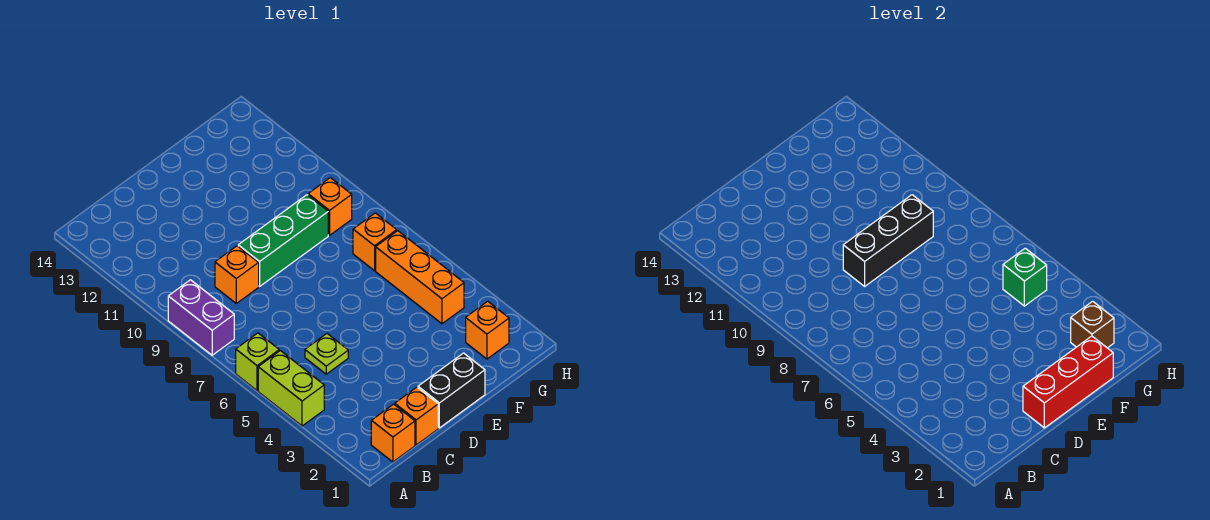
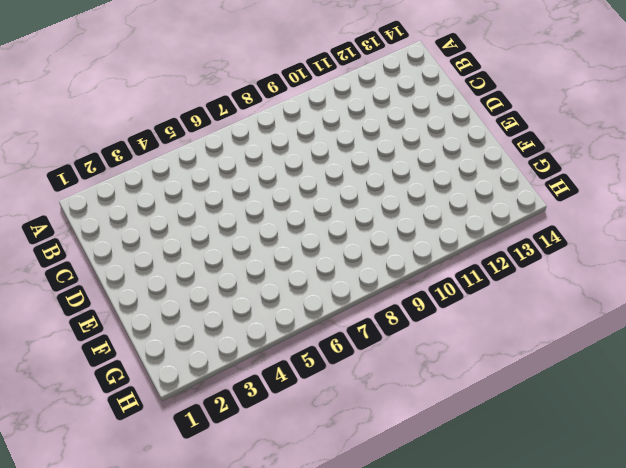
none -> lime brick A4:A5 level 1
none -> lime brick A6 level 1
none -> purple brick A8:A9 level 1

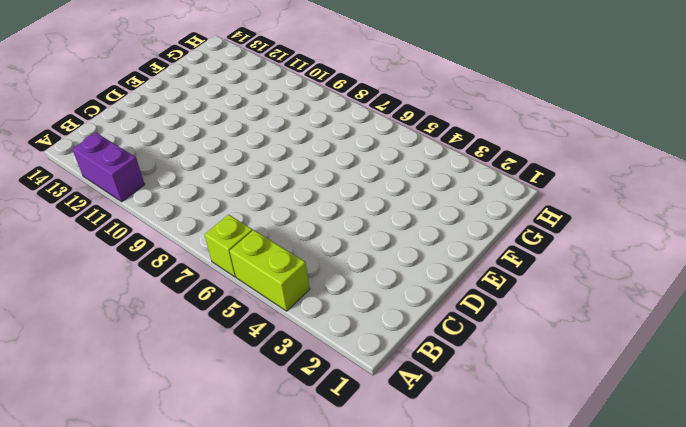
purple brick A11:A12 level 1 -> purple brick A8:A9 level 1
none -> orange brick B1 level 1
none -> orange brick C1 level 1
none -> lime plate C5 level 1

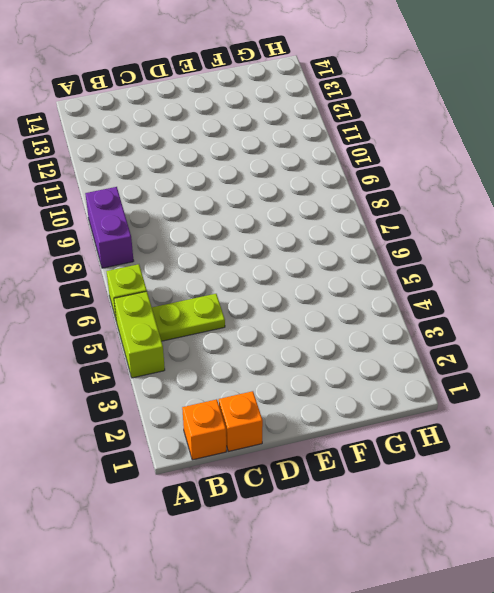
lime plate B5:C5 level 1 -> lime plate C5 level 1
none -> orange brick C9 level 1
none -> black brick D1:E1 level 1
none -> green brick D9:F9 level 1

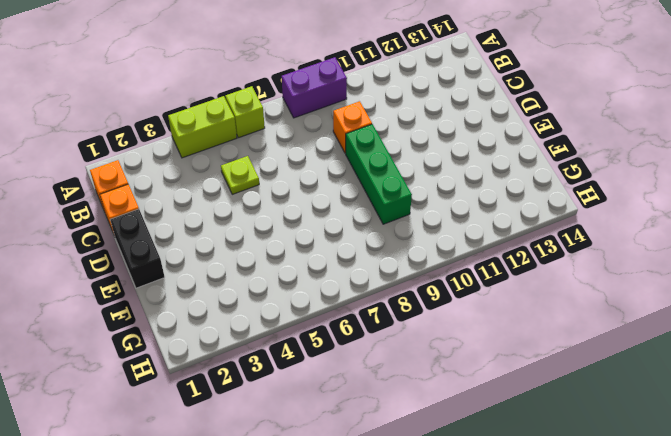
none -> orange brick G2 level 1
none -> orange brick G4:G6 level 1
none -> orange brick G7 level 1

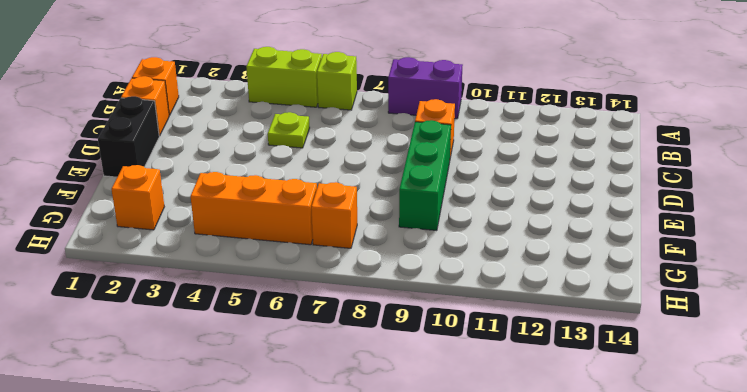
none -> orange brick G9 level 1
none -> red brick D1:F1 level 2
none -> black brick D9:F9 level 2

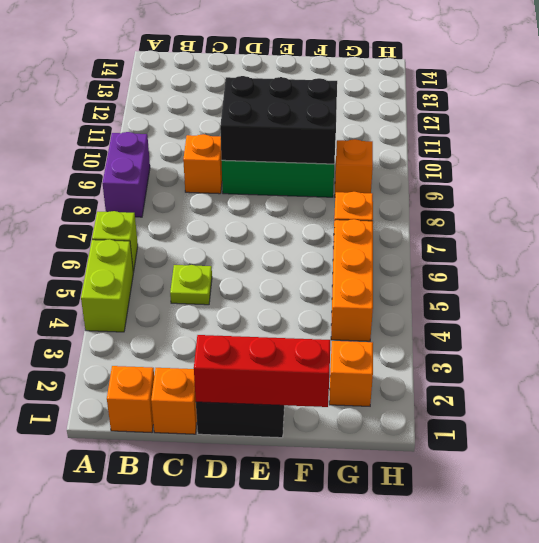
black brick D9:F10 level 2 -> black brick D9:F9 level 2
none -> brown brick G2 level 2
none -> green brick G5 level 2

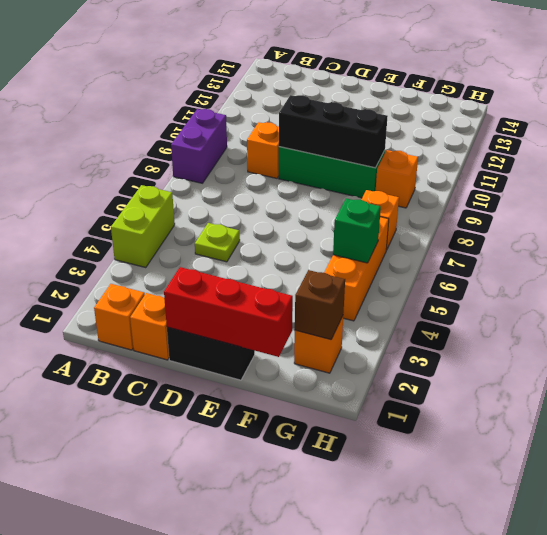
none -> lime brick A6 level 1

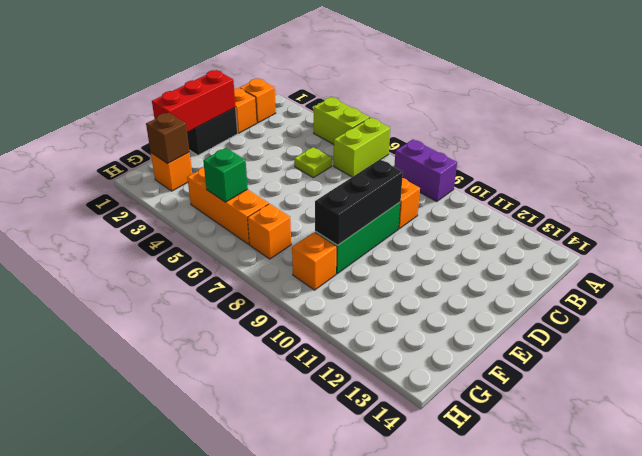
lime brick A6:B6 level 1 -> lime brick A6 level 1

